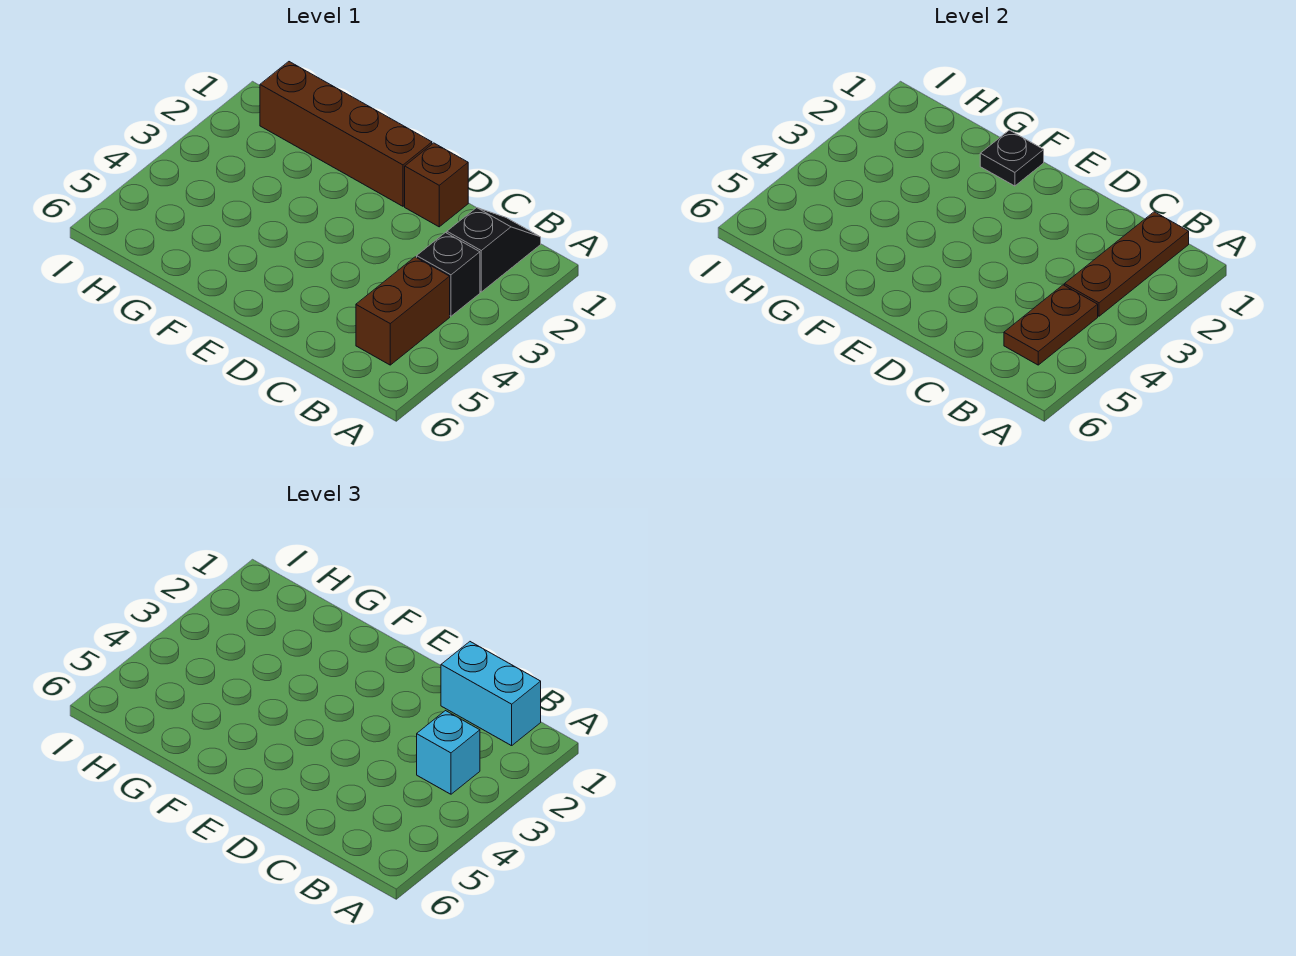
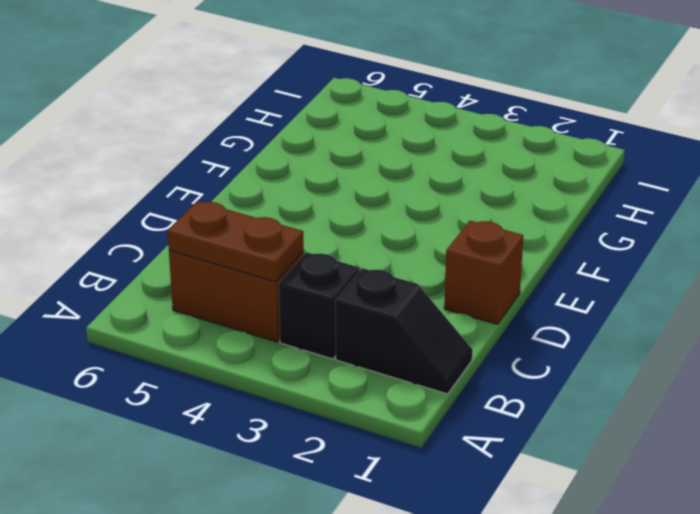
none -> brown brick E1:H1 level 1
none -> brown plate B1:B3 level 2

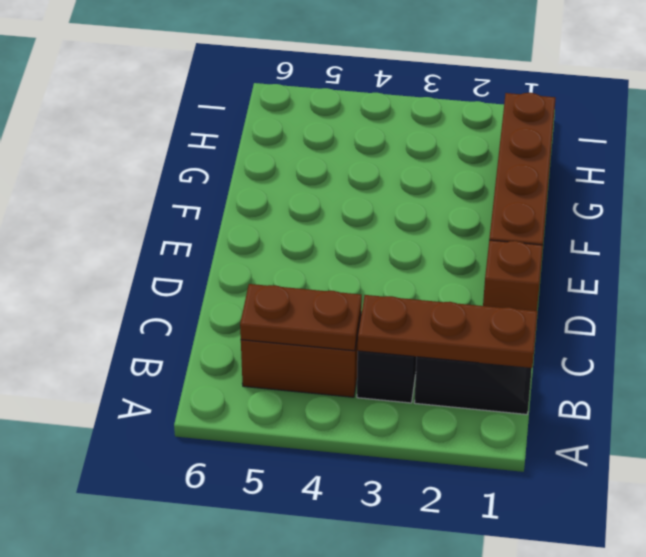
none -> black plate F1 level 2
none -> cyan brick B1:C1 level 3

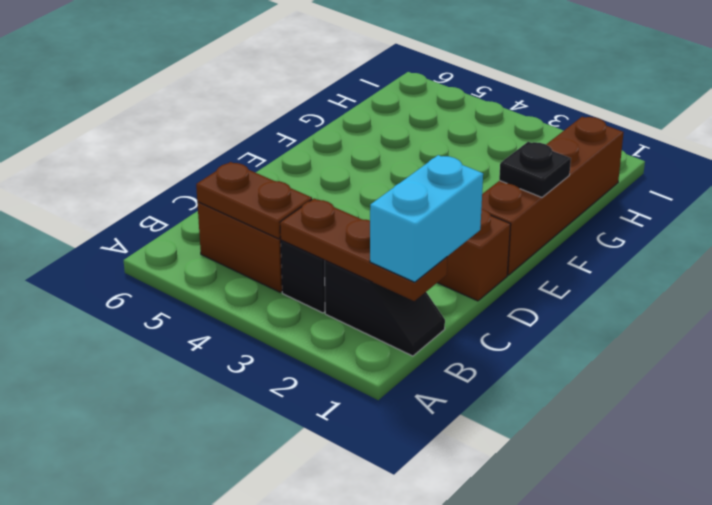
none -> cyan brick B3 level 3

